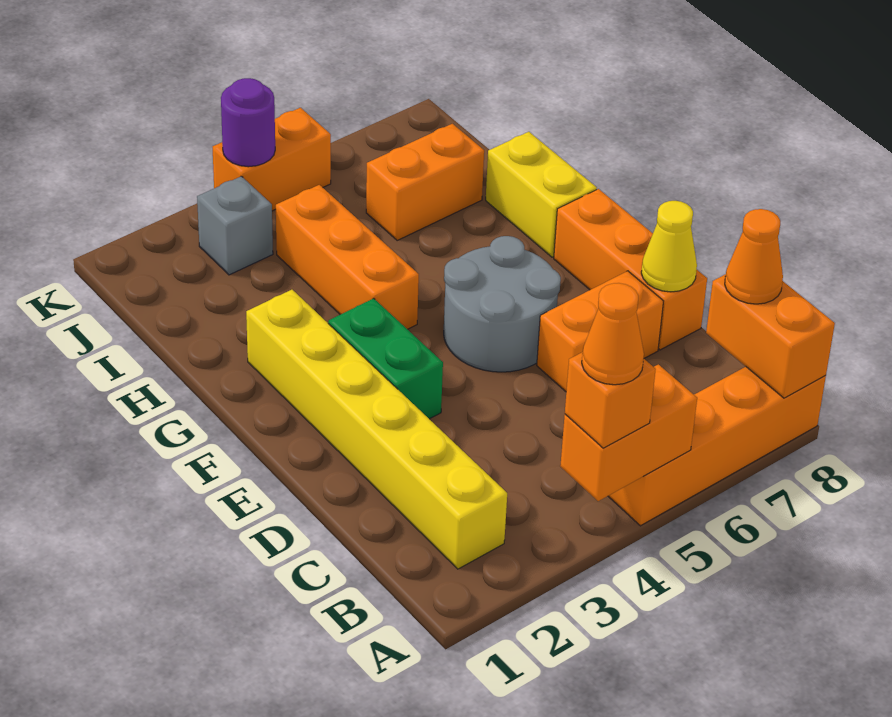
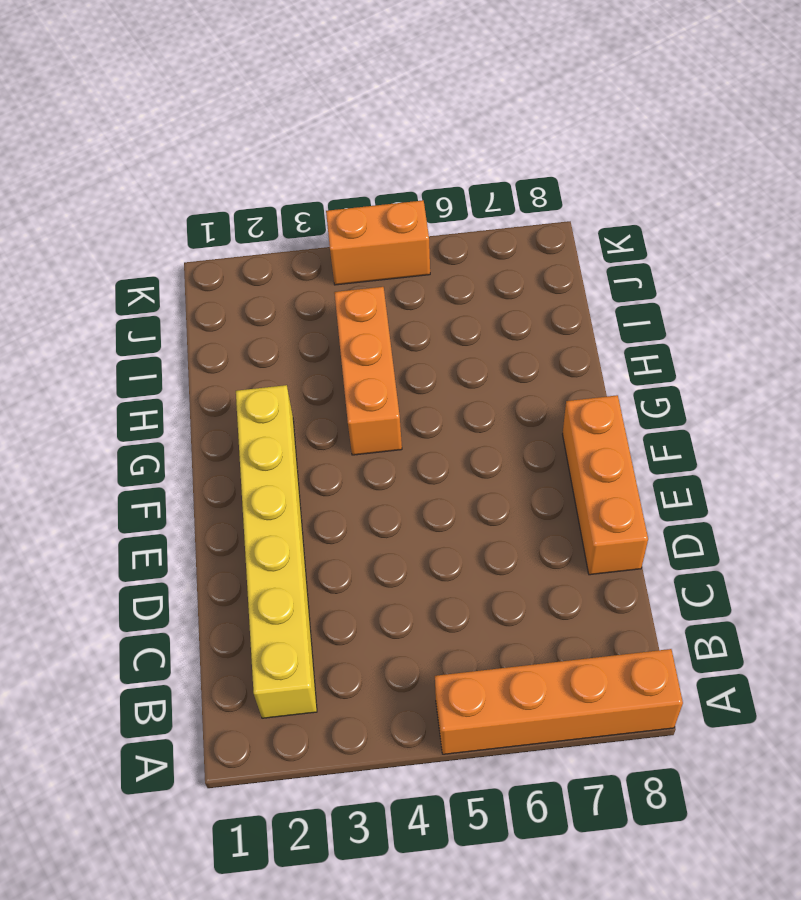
none -> orange brick D6:D7 level 1
none -> green brick E3:F3 level 1
none -> grey round brick E5:F6 level 1

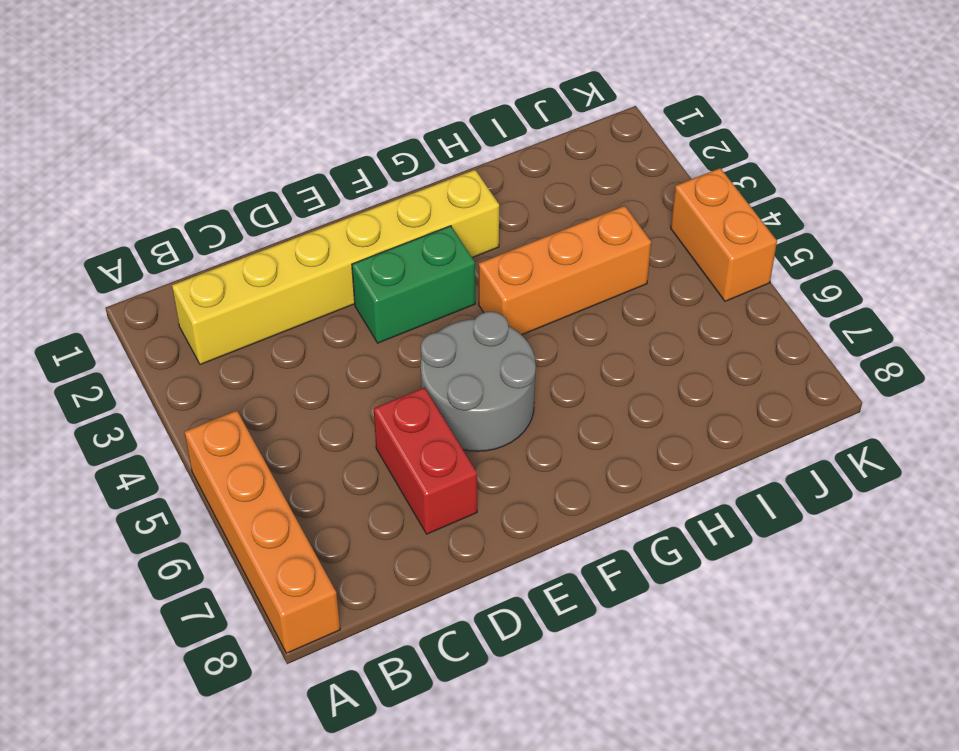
red brick D6:D7 level 1 -> orange brick D6:D7 level 1
none -> orange brick D8:F8 level 1
none -> yellow brick G8:H8 level 1
none -> orange brick I6:I7 level 1

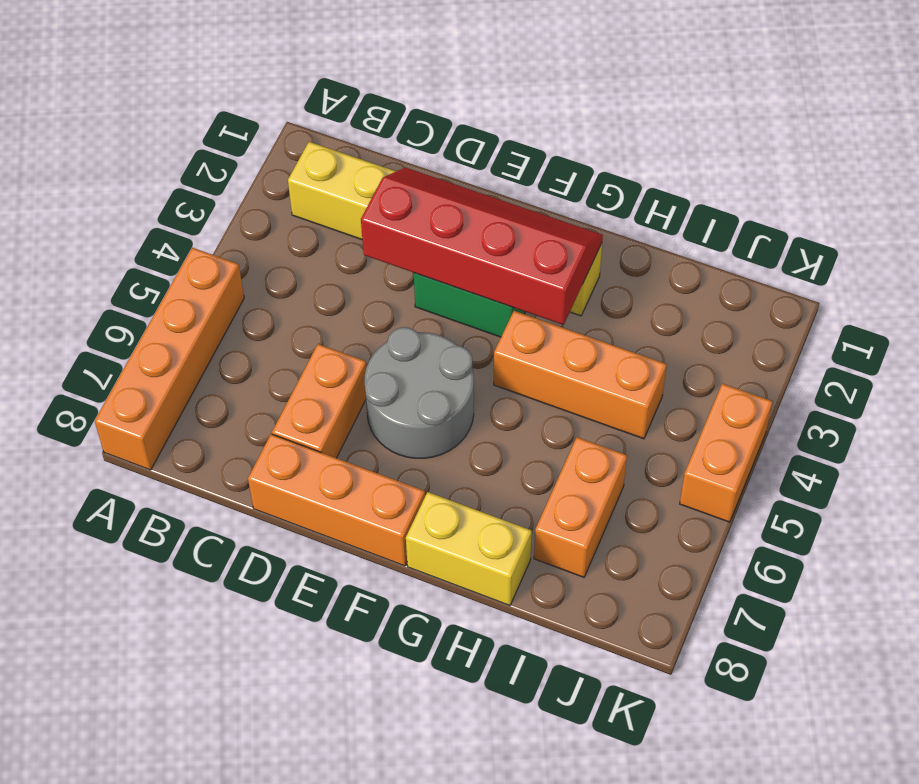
red slope D2:G3 level 2 top 3 -> none
none -> grey brick J3 level 1
none -> orange brick A4:A5 level 2
none -> orange brick A8:B8 level 2

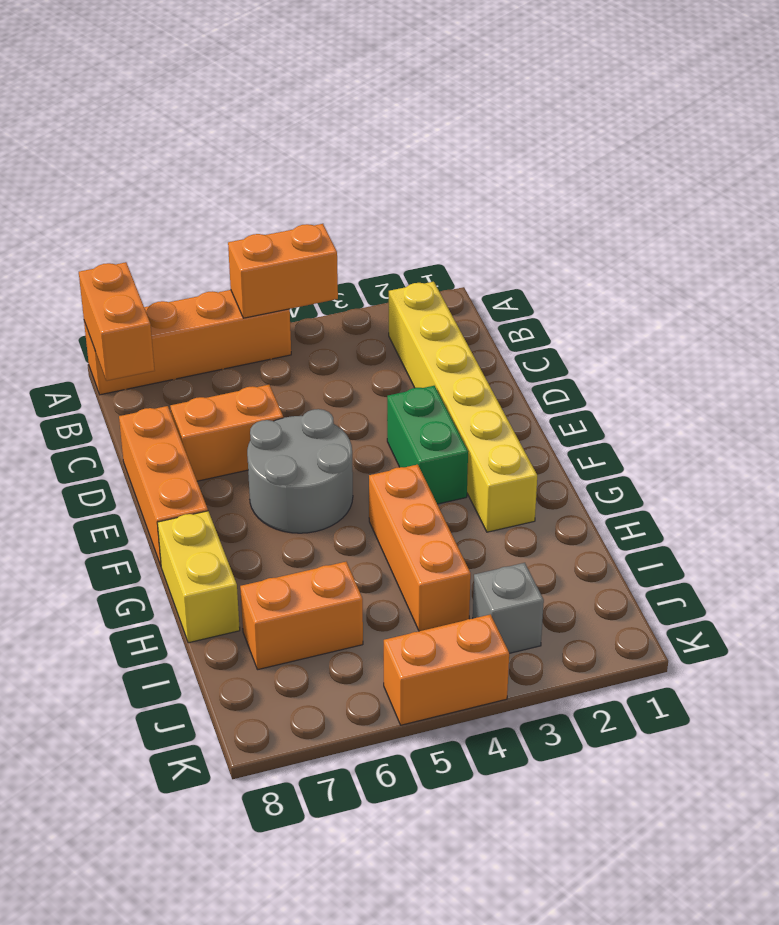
none -> yellow cone D8 level 2
none -> purple round brick K4 level 2
none -> orange brick A4 level 3

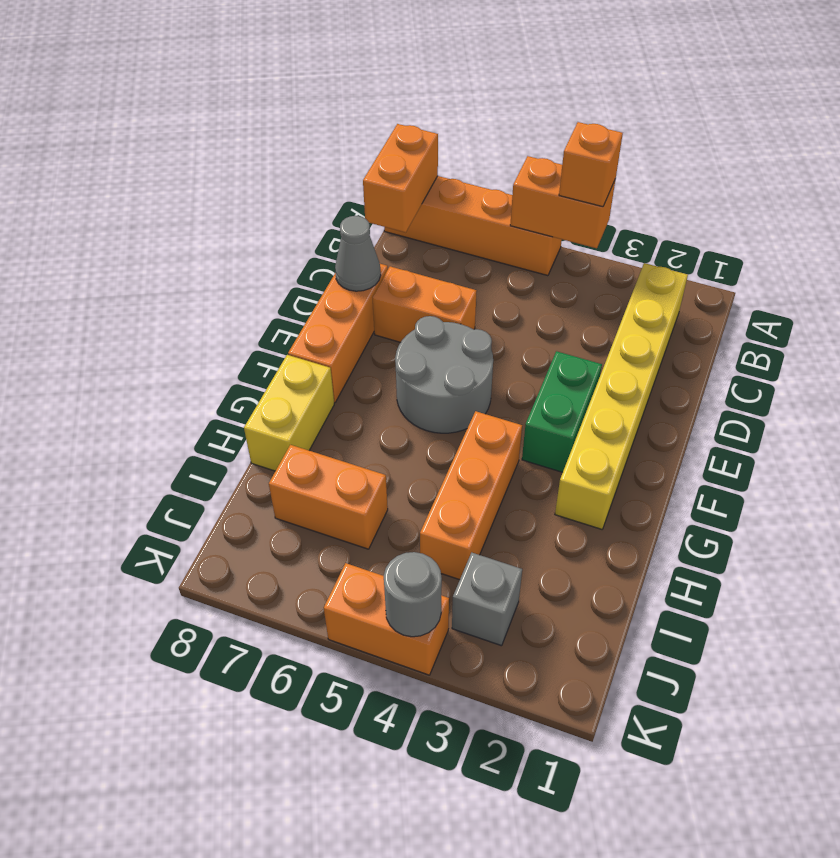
grey cone D8 level 2 -> yellow cone D8 level 2
grey round brick K4 level 2 -> purple round brick K4 level 2
none -> orange cone B8 level 3
none -> orange cone A4 level 4

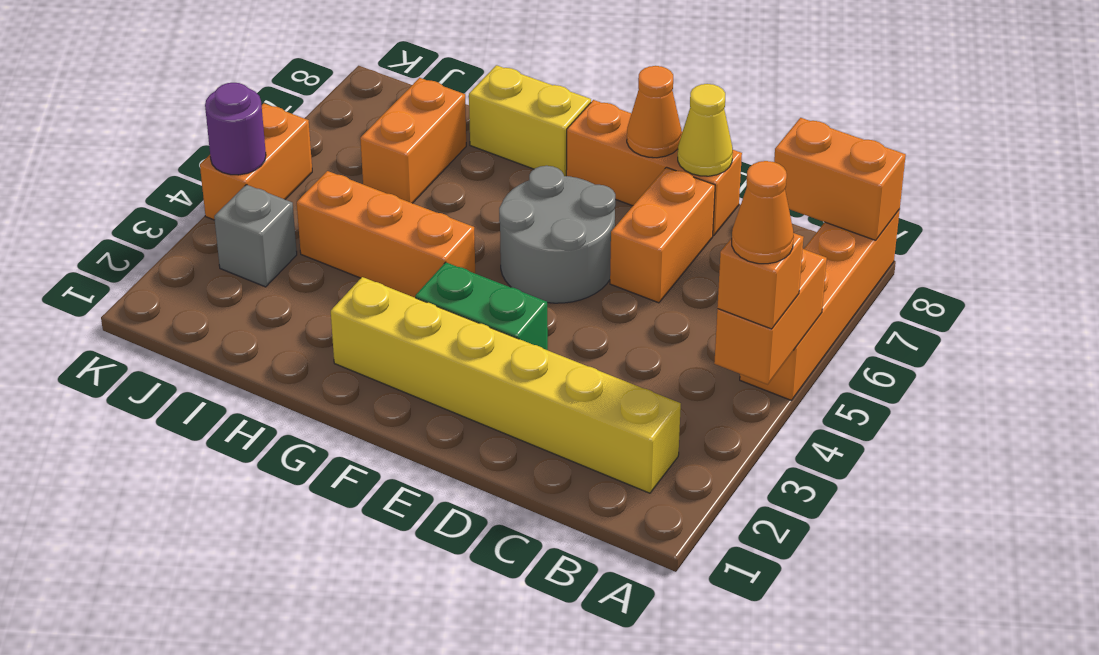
orange cone E8 level 2 -> orange cone B8 level 3

